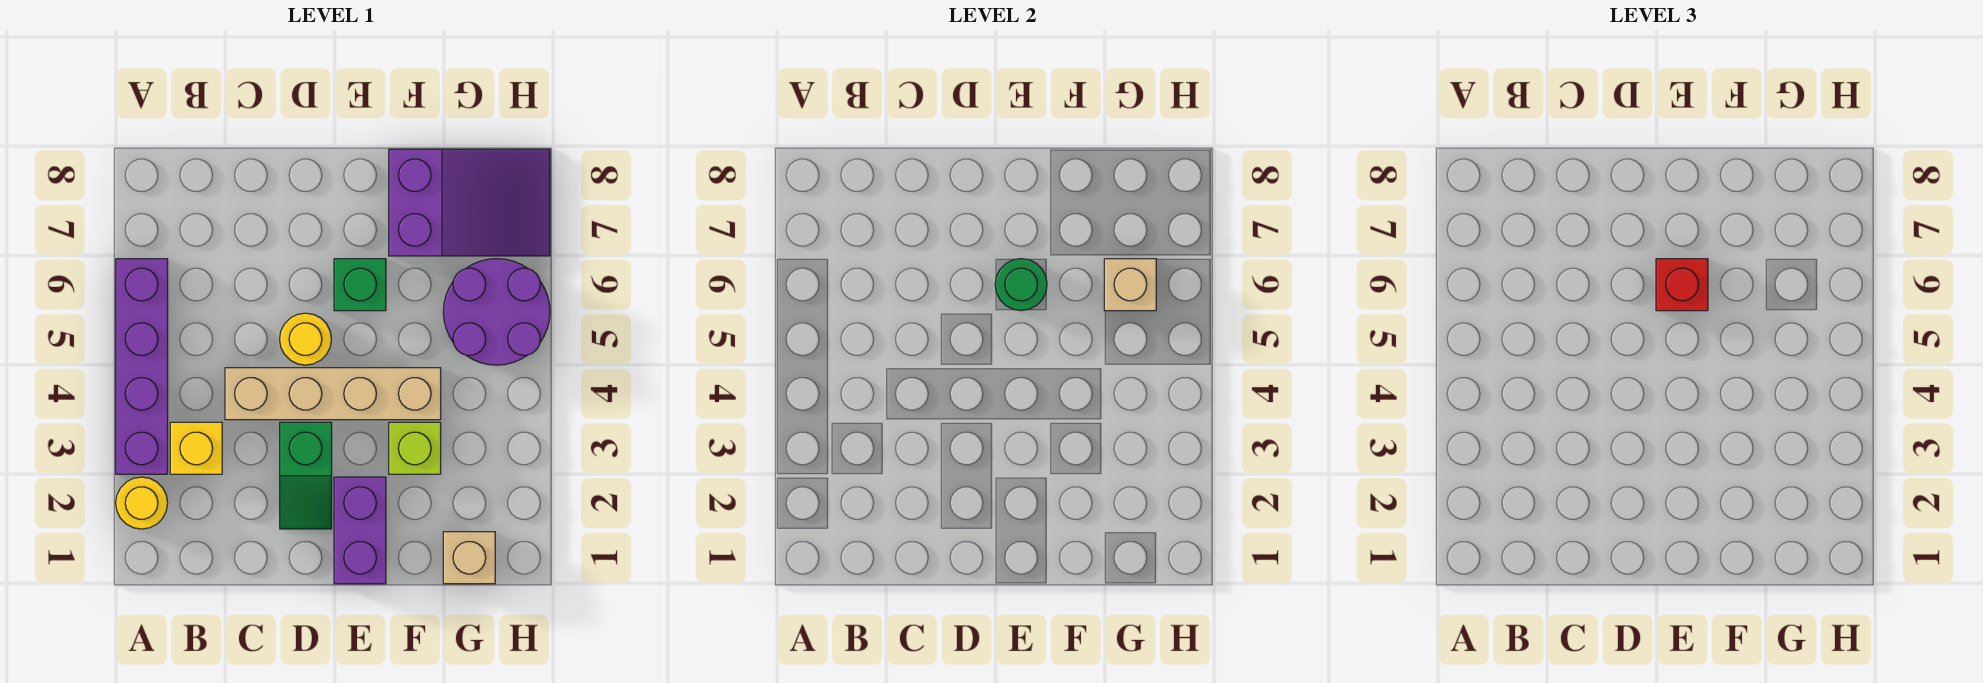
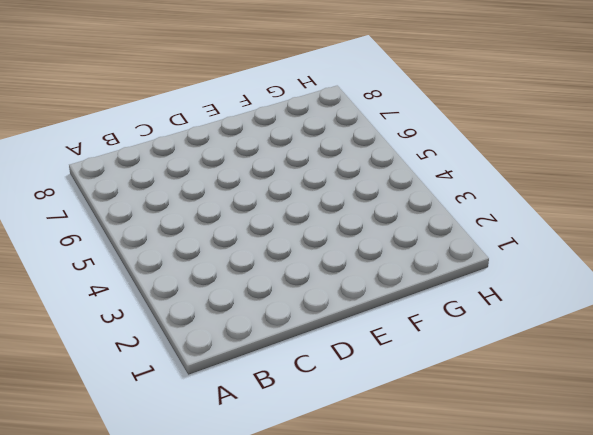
none -> yellow round brick A2 level 1
none -> purple brick A3:A6 level 1
none -> yellow brick B3 level 1

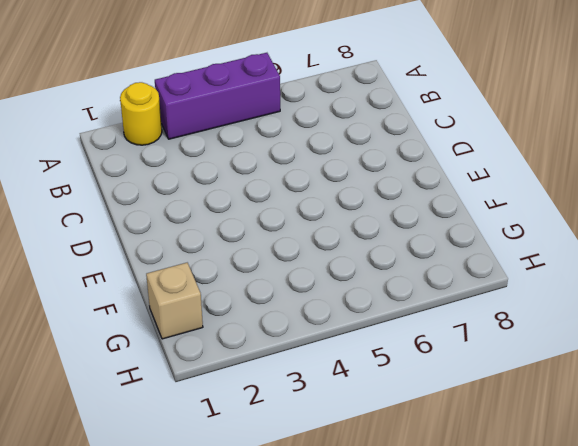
purple brick A3:A5 level 1 -> purple brick A3:A6 level 1
none -> yellow brick B3 level 1
none -> tan brick C4:F4 level 1
none -> green slope D2:D3 level 1 top 3

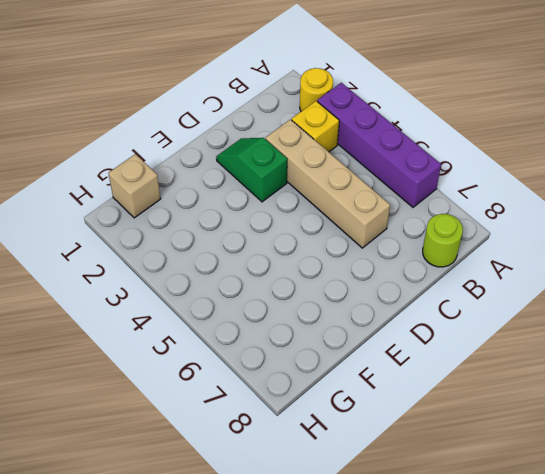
lime round brick B8 level 1 -> none
tan brick C3:C6 level 1 -> tan brick C4:F4 level 1
none -> yellow round brick D5 level 1
none -> purple brick E1:E2 level 1
none -> green brick E6 level 1

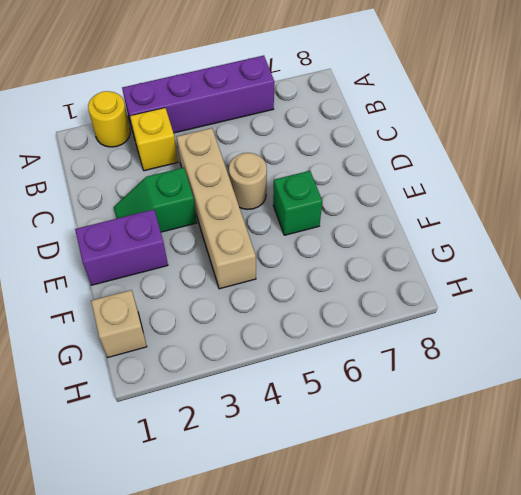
tan round brick D5 level 1 -> yellow round brick D5 level 1
none -> lime brick F3 level 1
none -> purple slope F7:H8 level 1 top F
none -> purple round brick G5:H6 level 1

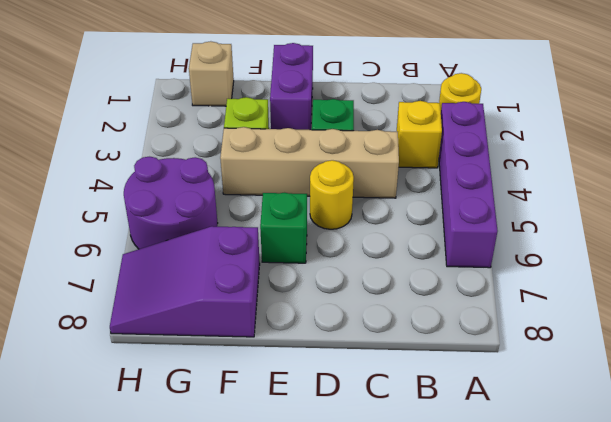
none -> green round brick E6 level 2
none -> tan brick G6 level 2
none -> red brick E6 level 3

